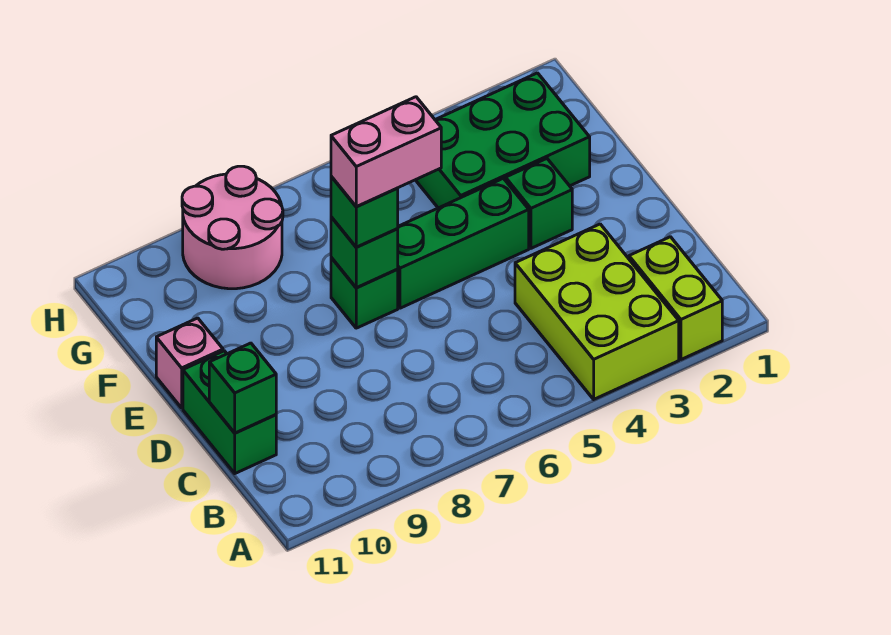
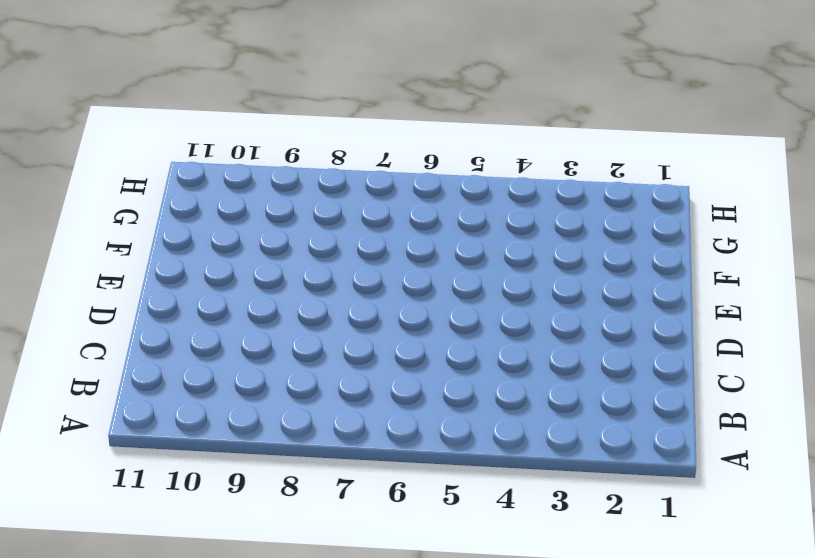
none -> lime brick A2:B2 level 1
none -> lime brick A3:C4 level 1
none -> green brick C11:D11 level 1

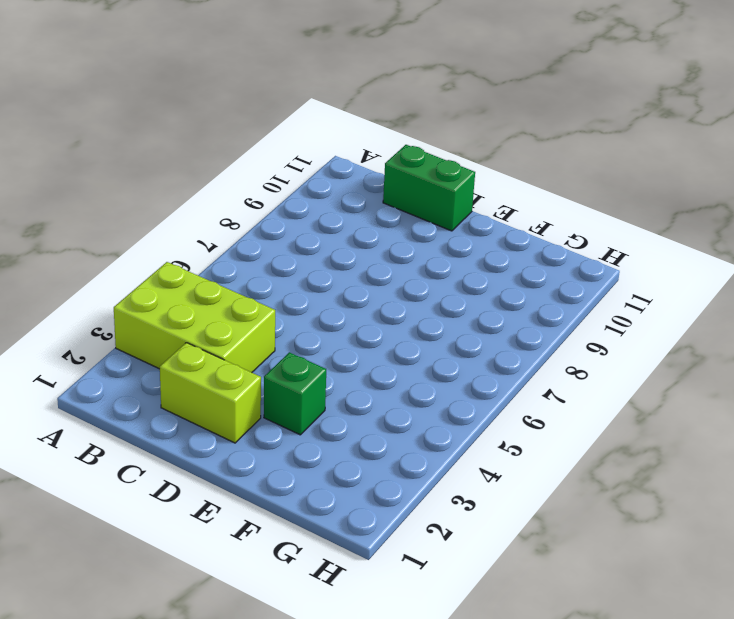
lime brick C2:D2 level 1 -> lime brick A2:B2 level 1
none -> green brick E4:E6 level 1
none -> green brick E7 level 1
none -> pink brick E11 level 1

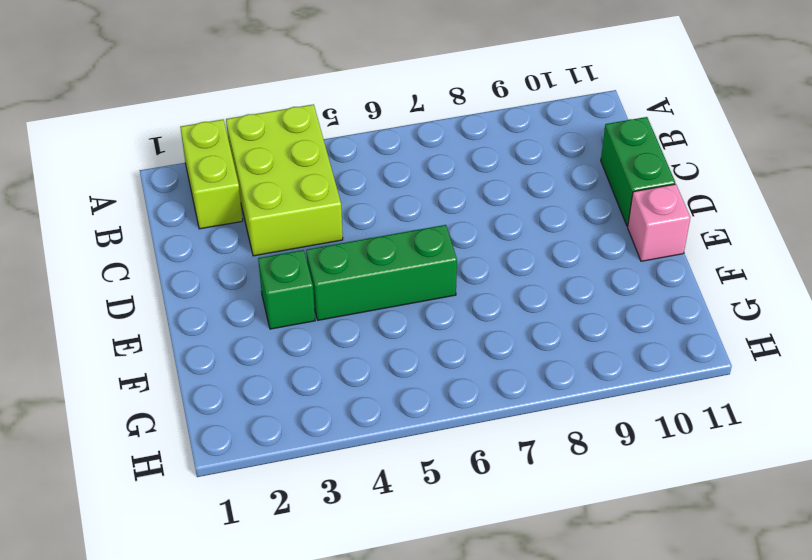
none -> green brick E7 level 1
none -> green brick F2:G4 level 1
none -> pink round brick G8:H9 level 1

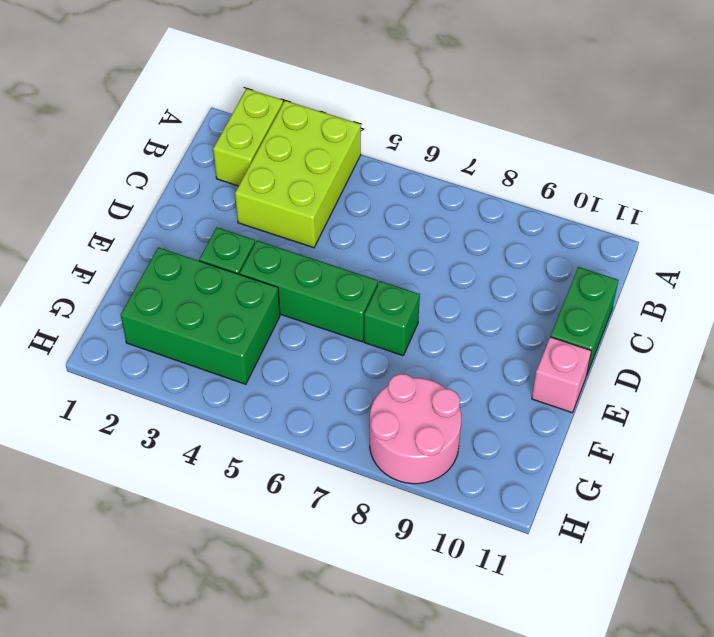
none -> green brick C11 level 2
none -> green brick E7 level 2
none -> green brick E7 level 3

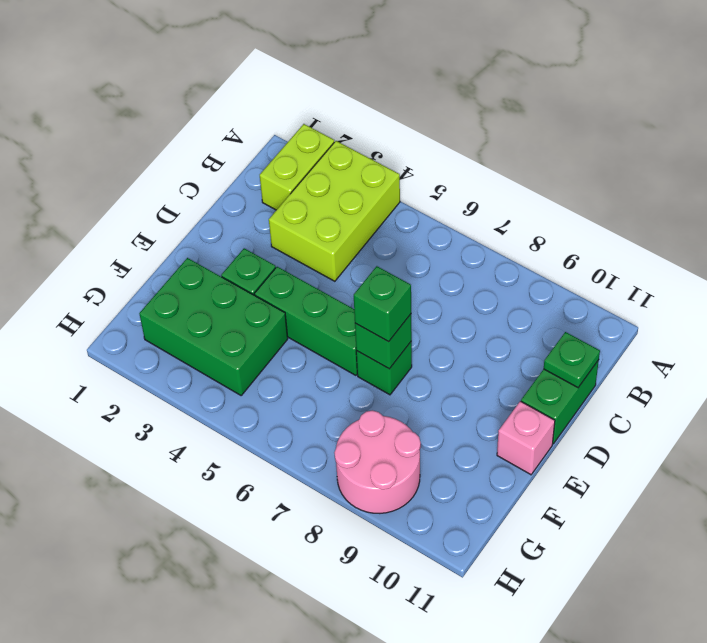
green plate C11 level 2 -> green brick C11 level 2
none -> pink brick E6:E7 level 4

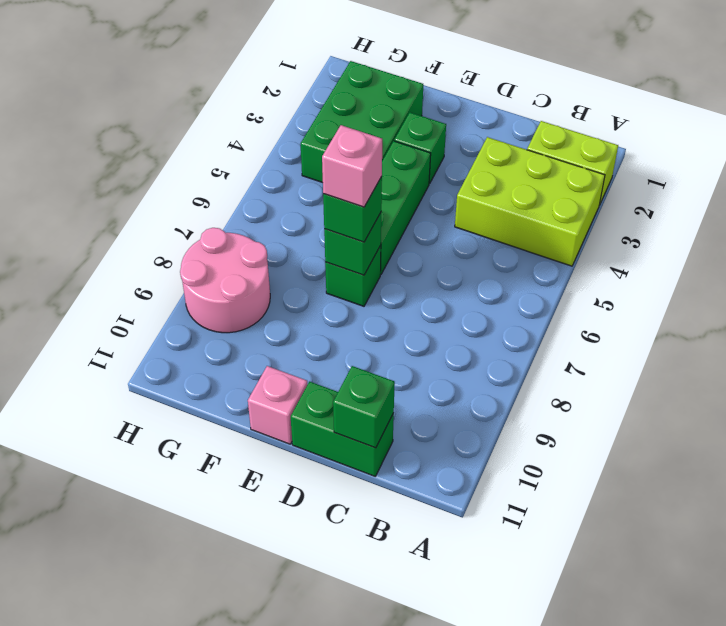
pink brick E7 level 4 -> pink brick E6:E7 level 4

